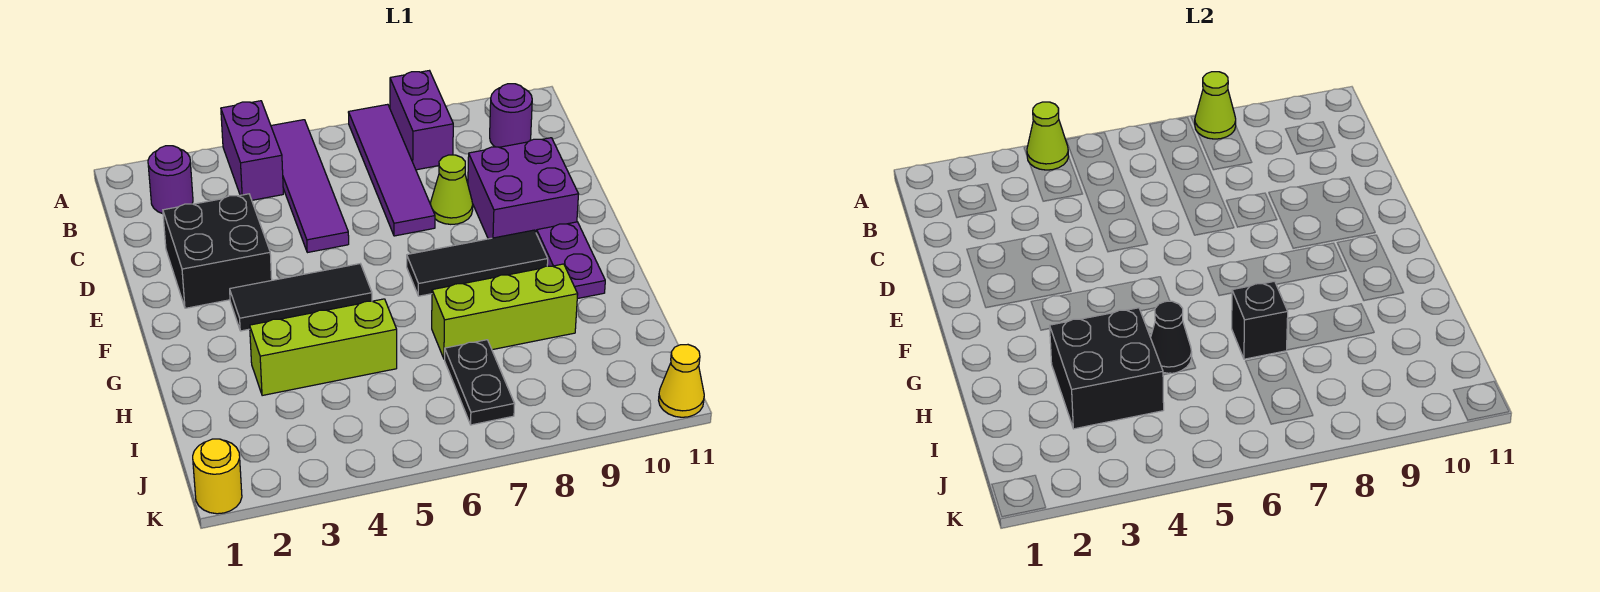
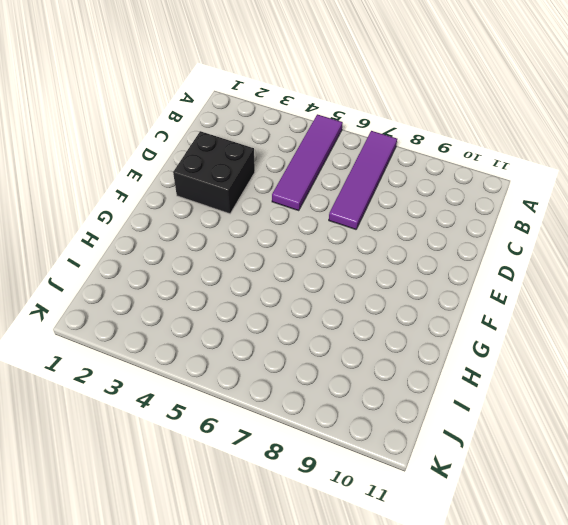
none -> purple brick A4:B4 level 1
none -> purple brick A8:B8 level 1
none -> purple round brick B2 level 1

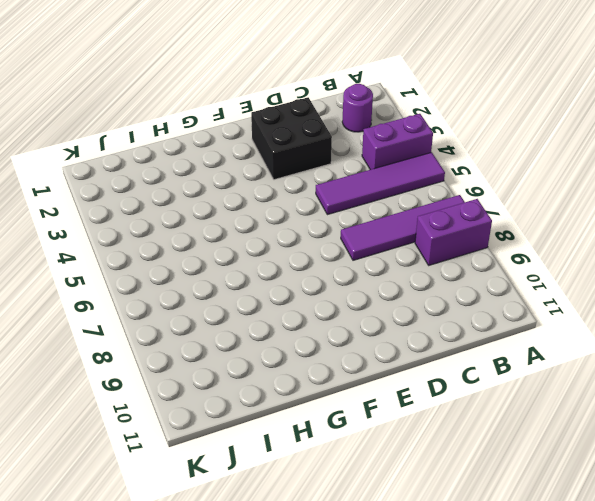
none -> purple round brick B10 level 1
none -> lime cone D8 level 1
none -> purple brick D9:E10 level 1

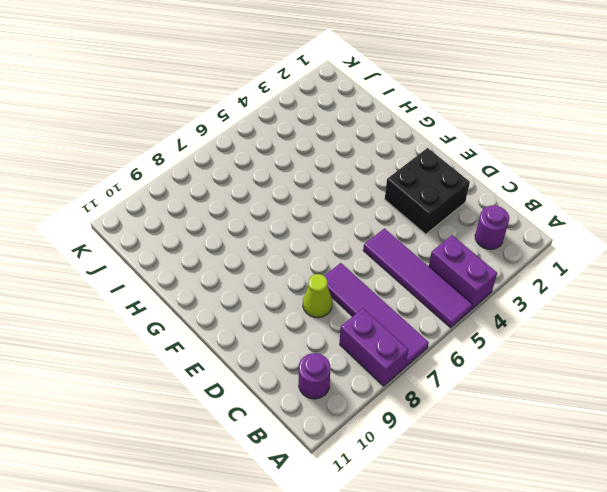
none -> purple brick D9:E10 level 1
none -> black tile F3:F5 level 1
none -> black tile F7:F9 level 1

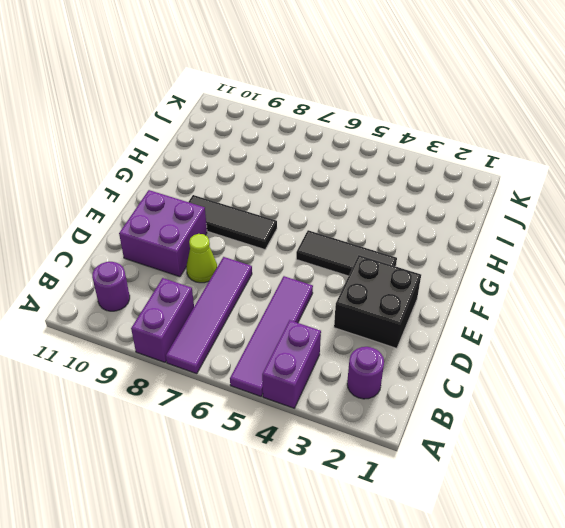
none -> purple plate F10:G10 level 1
none -> lime brick H3:H5 level 1
none -> lime brick H7:H9 level 1

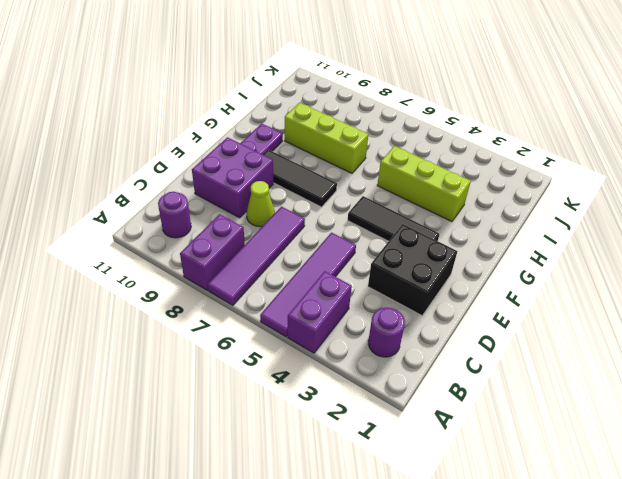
none -> black plate I7:J7 level 1
none -> yellow round brick K1 level 1
none -> yellow cone K11 level 1

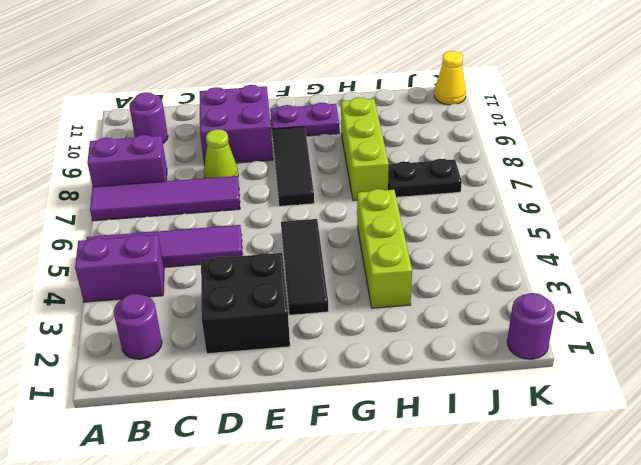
purple round brick K1 level 1 -> yellow round brick K1 level 1
none -> lime cone A4 level 2
none -> lime cone A8 level 2
none -> black brick H3:I4 level 2

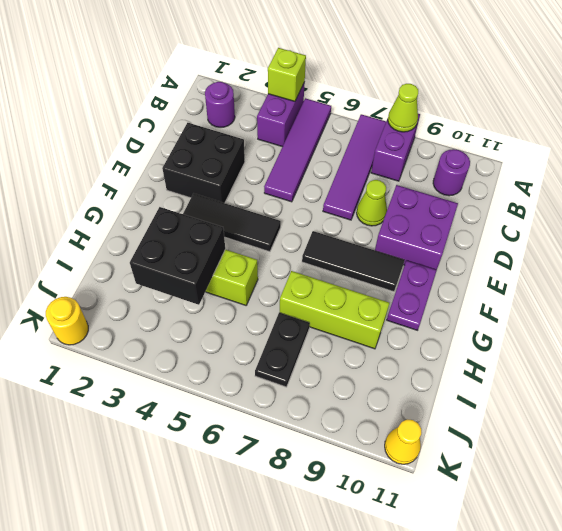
lime brick A4 level 2 -> lime cone A4 level 2
none -> black cone H5 level 2
none -> black brick H7 level 2

